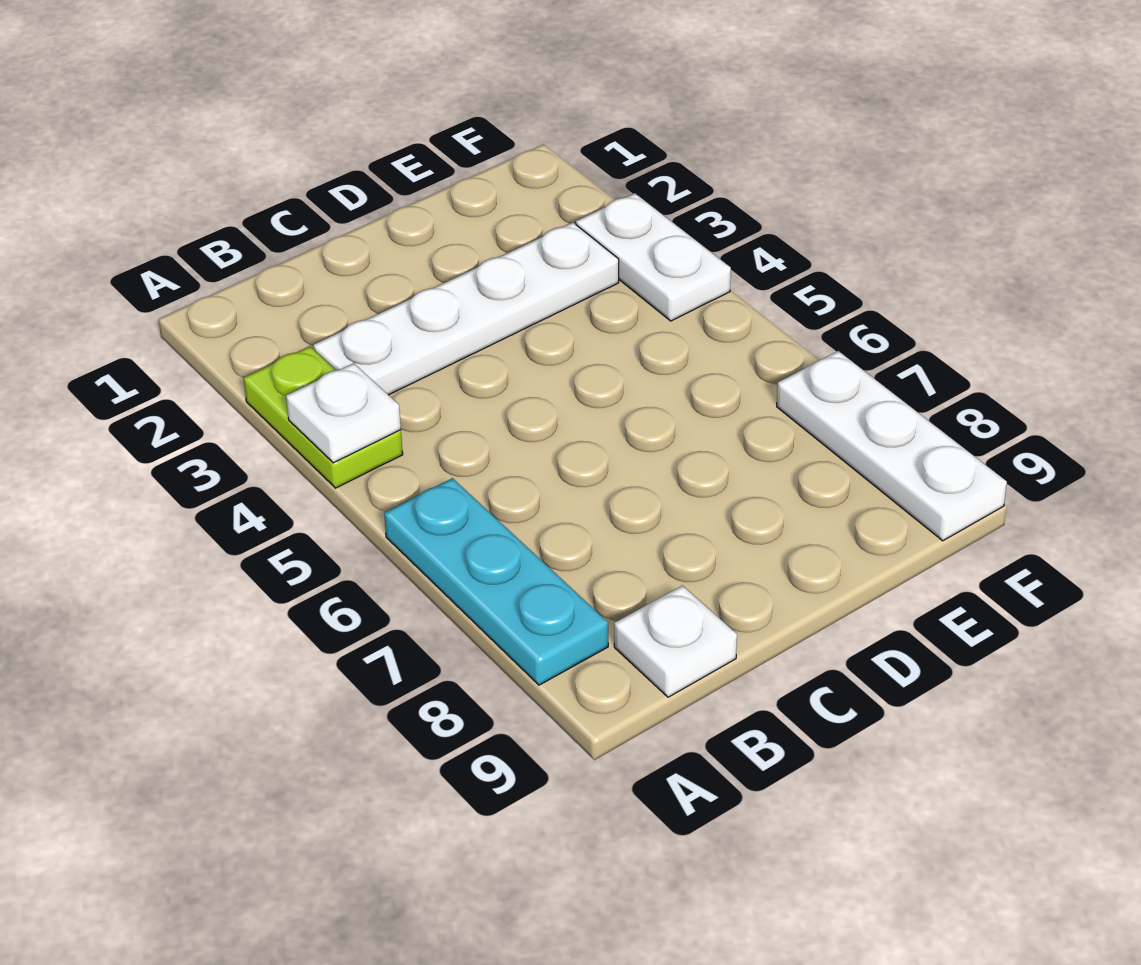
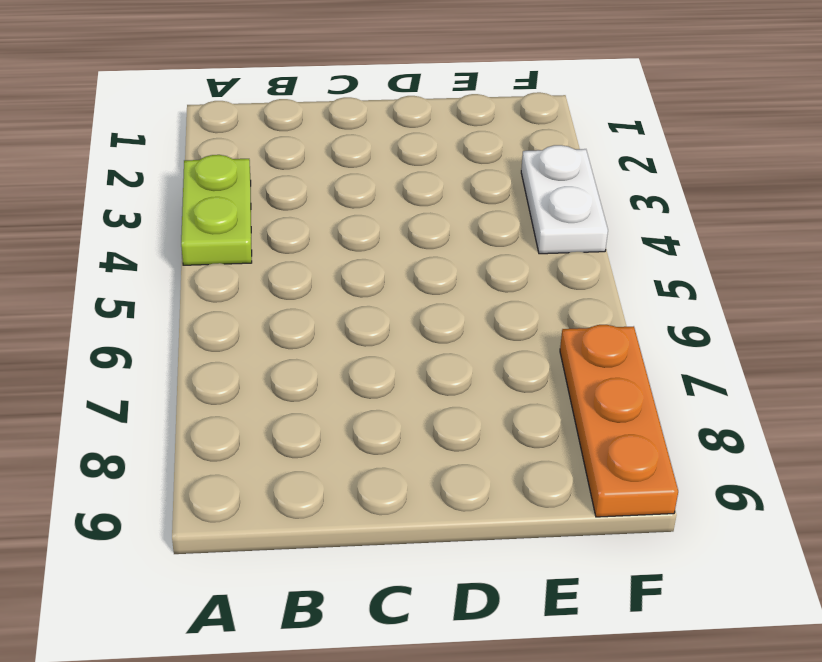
orange plate F7:F9 level 1 -> white plate F7:F9 level 1
none -> cyan plate A6:A8 level 1
none -> white plate B3:E3 level 1

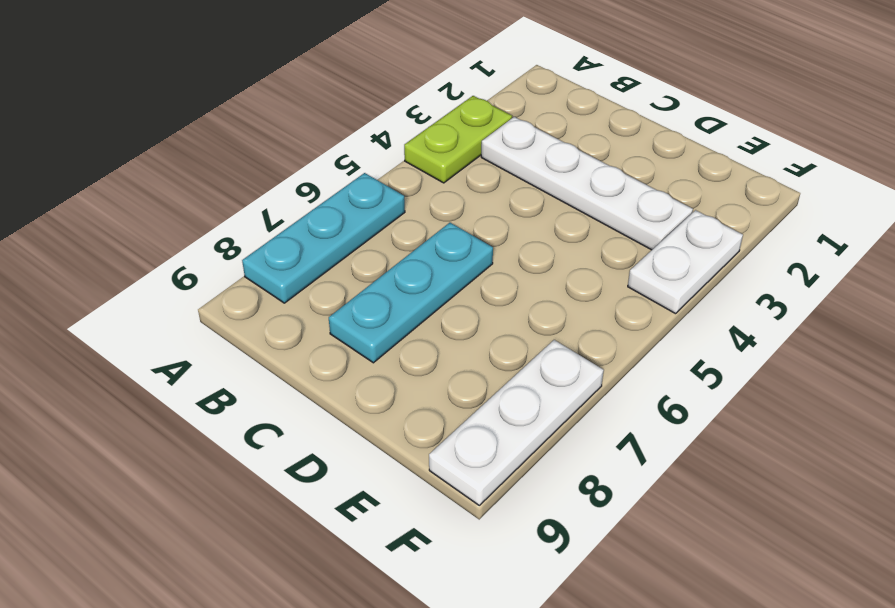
cyan plate C6:C8 level 1 -> none
none -> white plate B9 level 1
none -> white plate A4 level 2

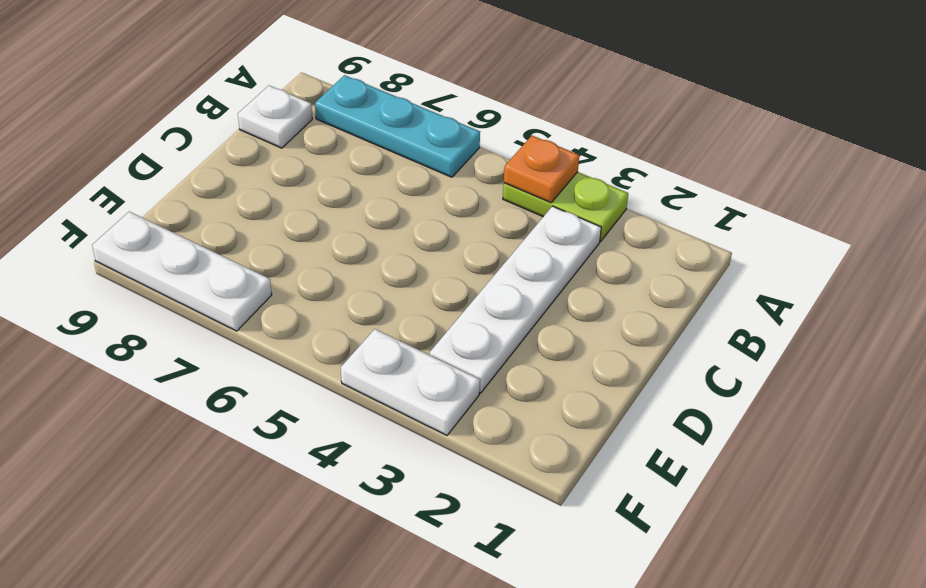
orange plate A4 level 2 -> white plate A4 level 2

